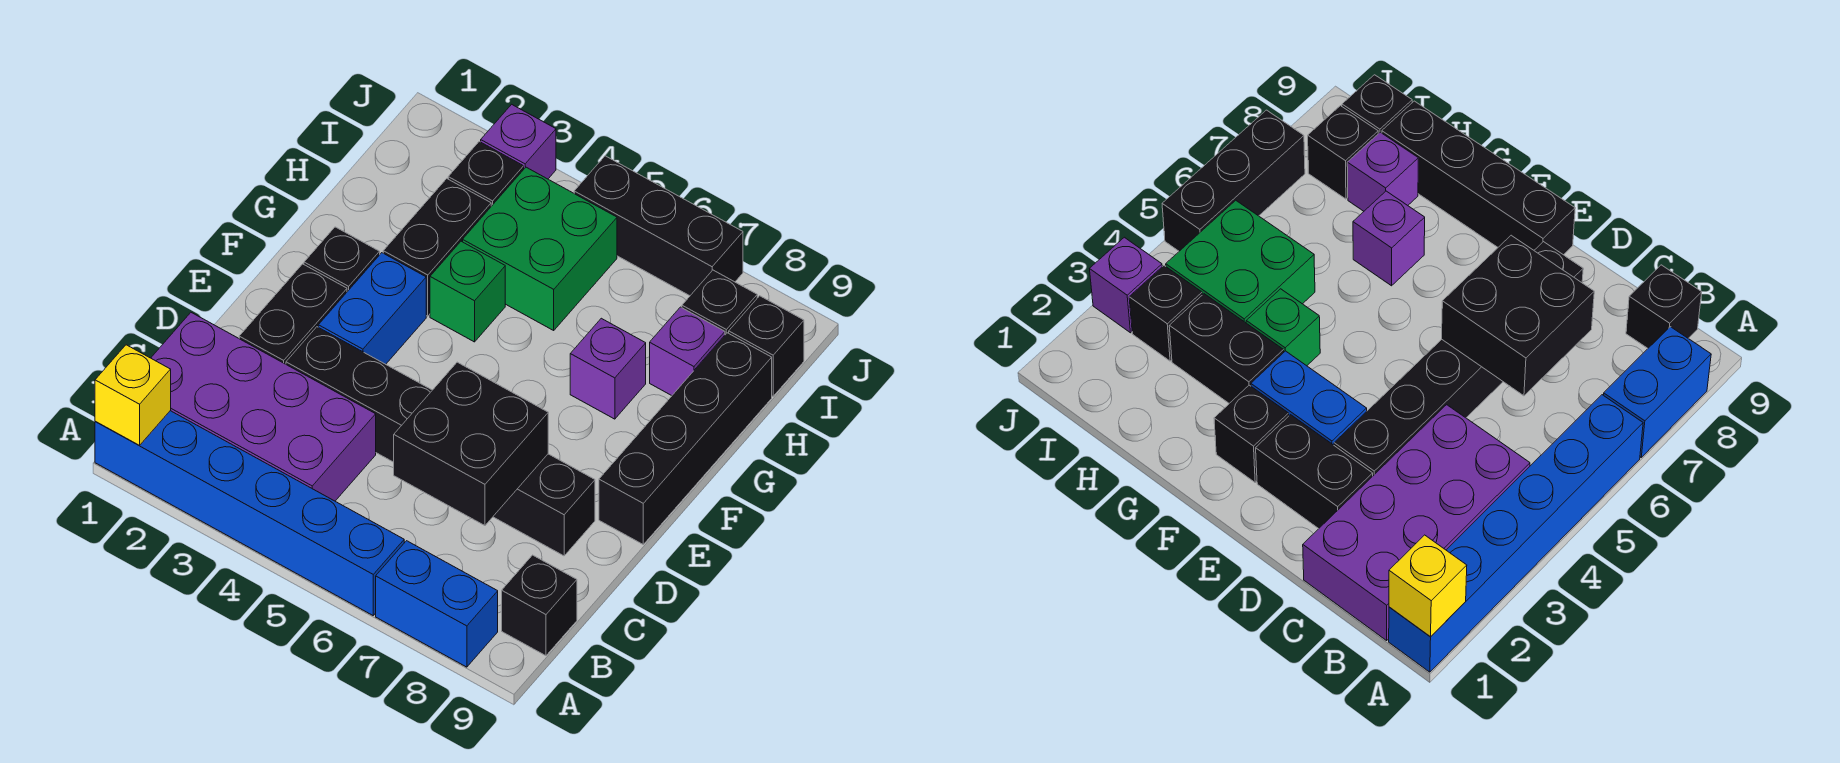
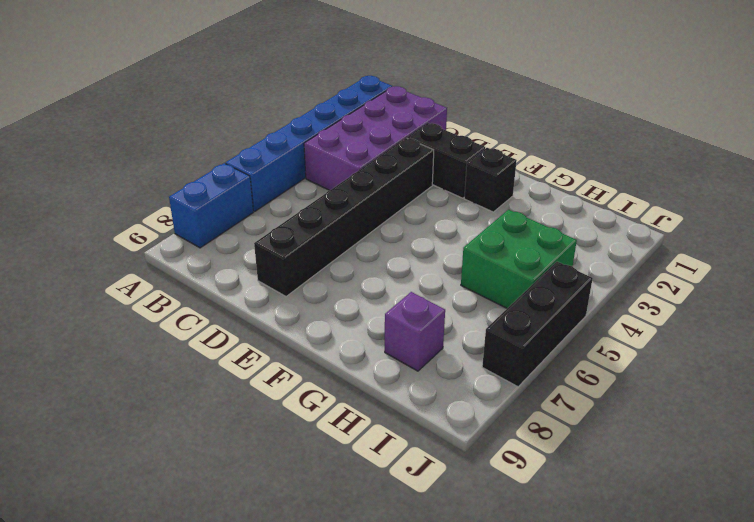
none -> black brick B9 level 1
none -> blue brick E3:F3 level 1
none -> black brick E9:H9 level 1

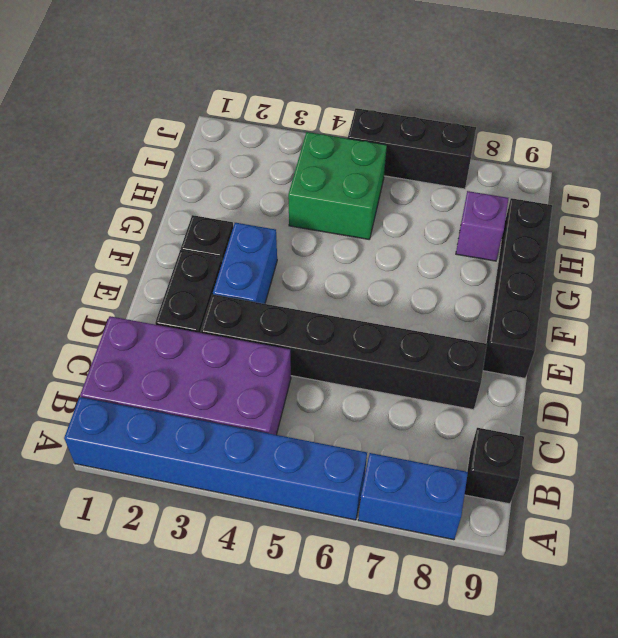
none -> black brick G3:H3 level 1
none -> green brick G4 level 1
none -> purple brick G7 level 1

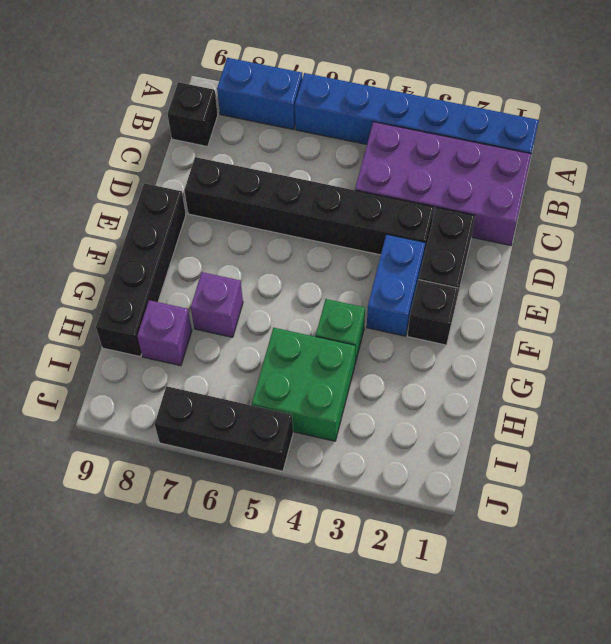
none -> black brick G3:H3 level 1
none -> black brick I3 level 1
none -> black brick I8 level 1

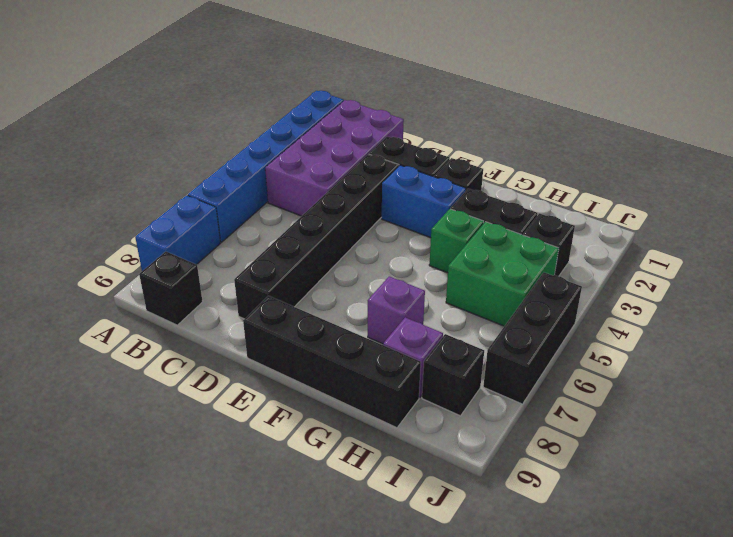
none -> black brick I9 level 1
none -> purple brick J3 level 1
none -> yellow brick A1 level 2

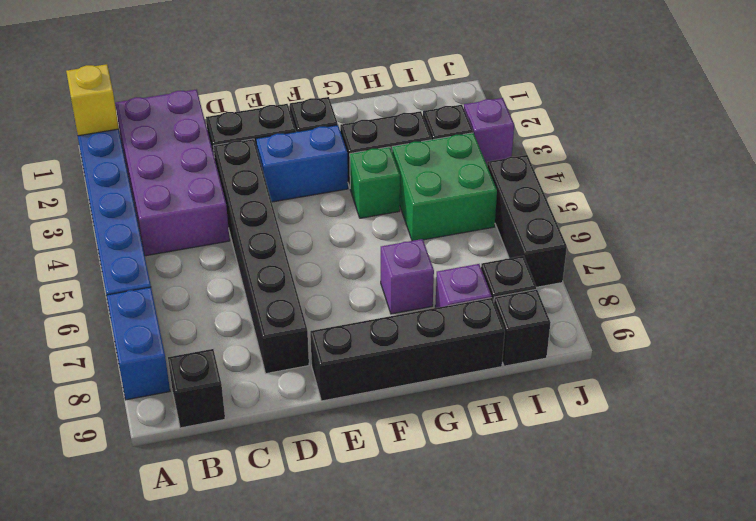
none -> black brick C6:D7 level 2

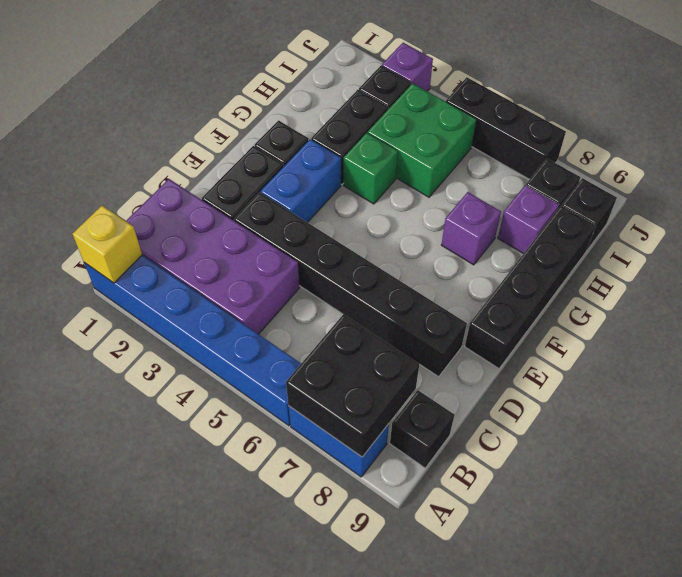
black brick A7:B8 level 2 -> black brick C6:D7 level 2

